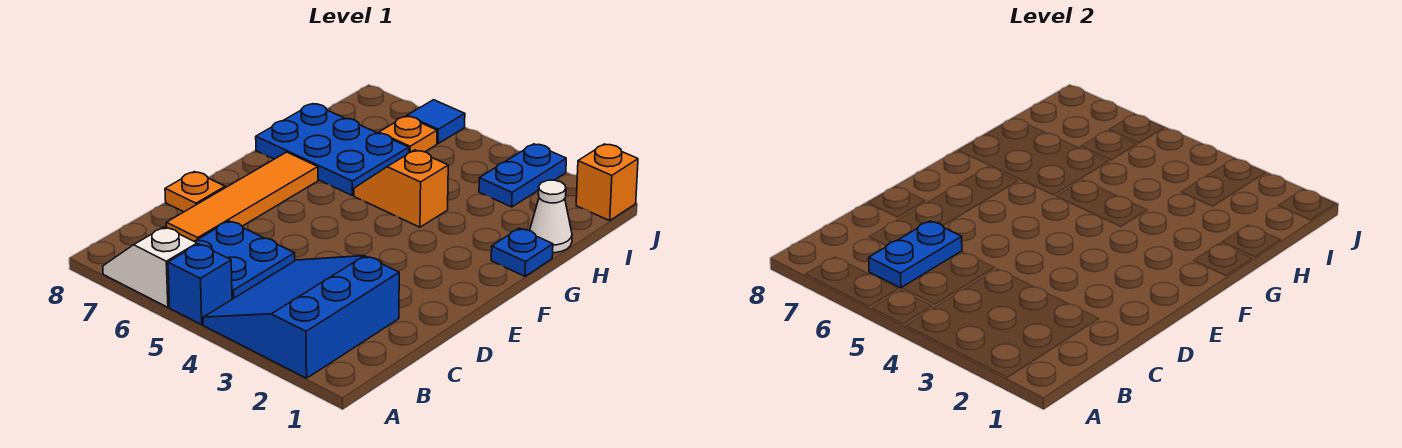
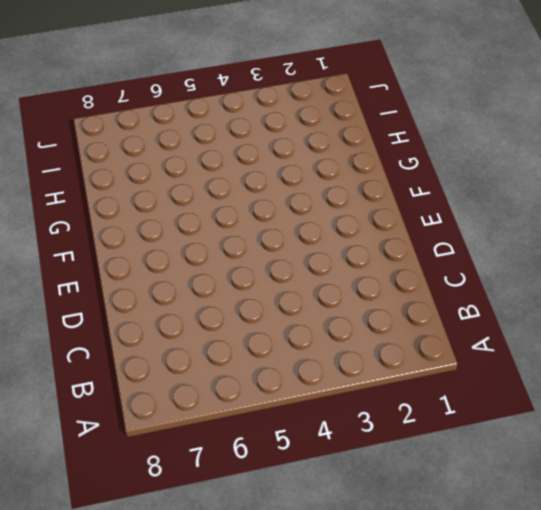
none -> blue slope A2:C4 level 1 top 2
none -> blue brick A5 level 1
none -> white slope A6:A7 level 1 top 6

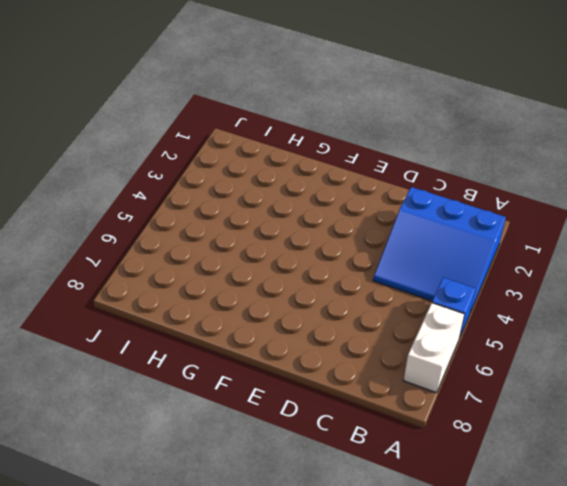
white brick A6:A7 level 1 -> white slope A6:A7 level 1 top 6
none -> blue plate B5:C6 level 1
none -> orange tile C7:F7 level 1
none -> orange plate D8 level 1

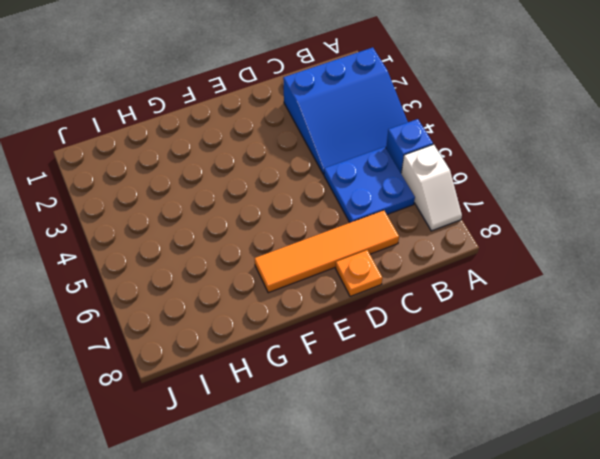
none -> blue plate G1 level 1
none -> orange slope G4:G5 level 1 top 4
none -> blue plate G6:H8 level 1

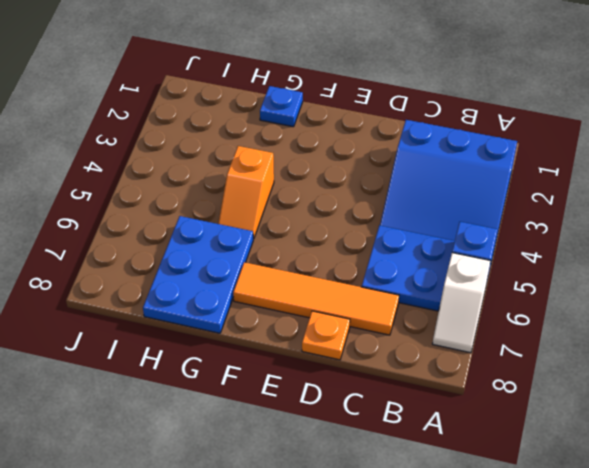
none -> white cone H1 level 1
none -> blue plate I3:J3 level 1
none -> orange plate I6 level 1

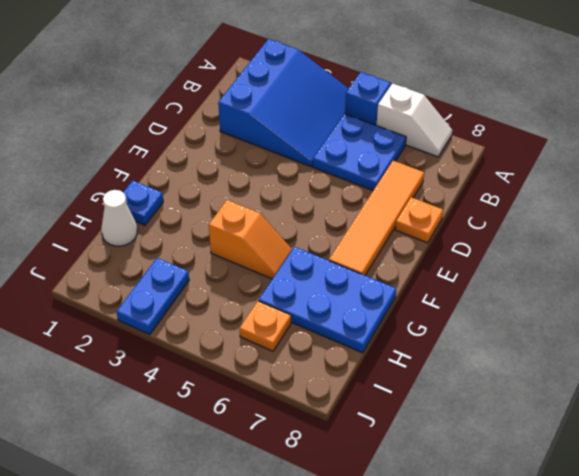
none -> orange brick J1 level 1
none -> blue tile J6 level 1
none -> blue plate B6:C6 level 2

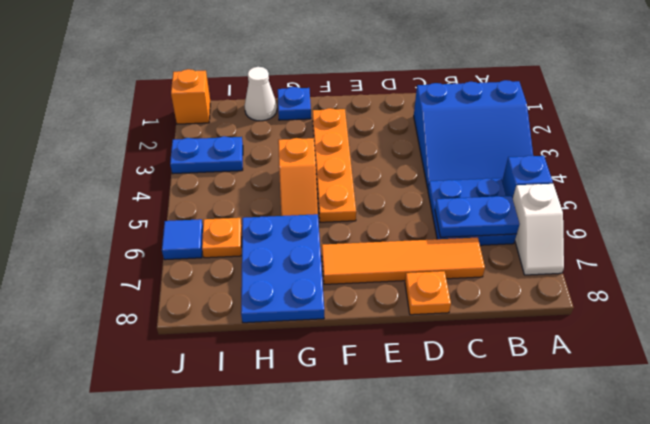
orange plate F2:F5 level 1 -> none

